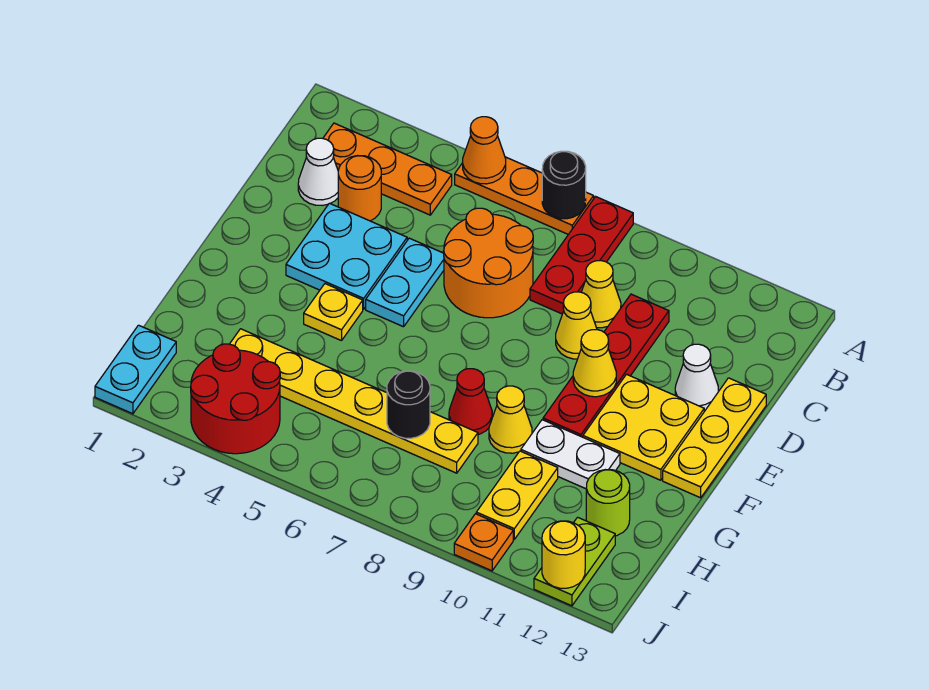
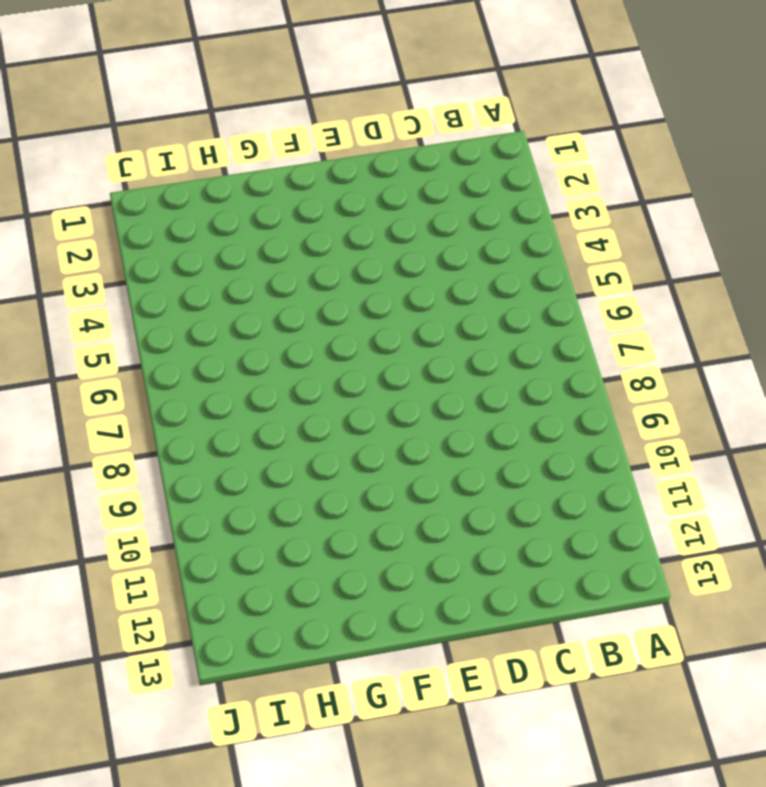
none -> orange plate A5:A7 level 1
none -> red plate A8:C8 level 1
none -> orange plate B2:B4 level 1
none -> white cone C2 level 1

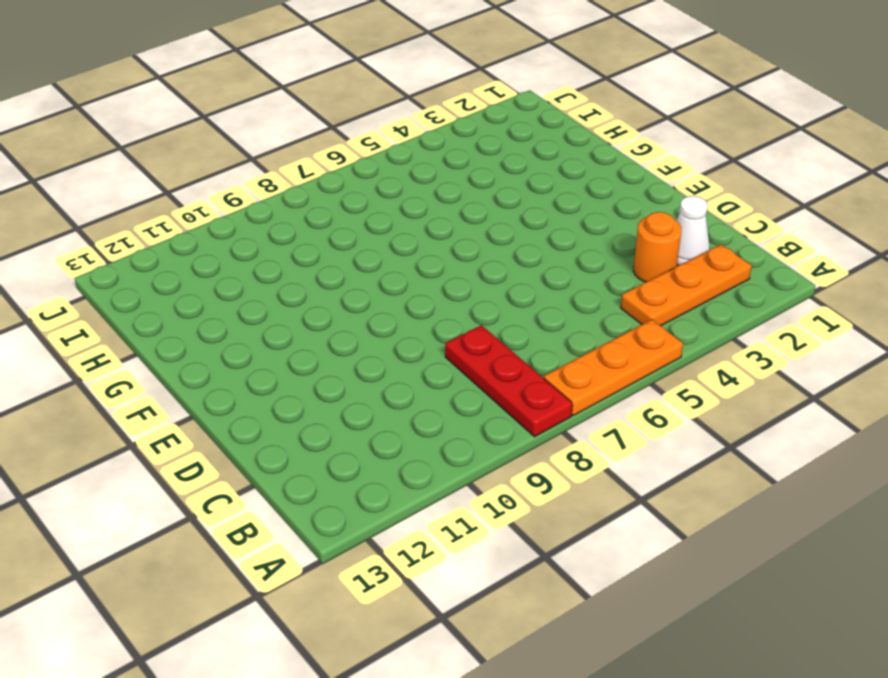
none -> orange round brick C6:D7 level 1
none -> yellow cone C9 level 1
none -> red plate C10:F10 level 1
none -> cyan plate D3:E4 level 1

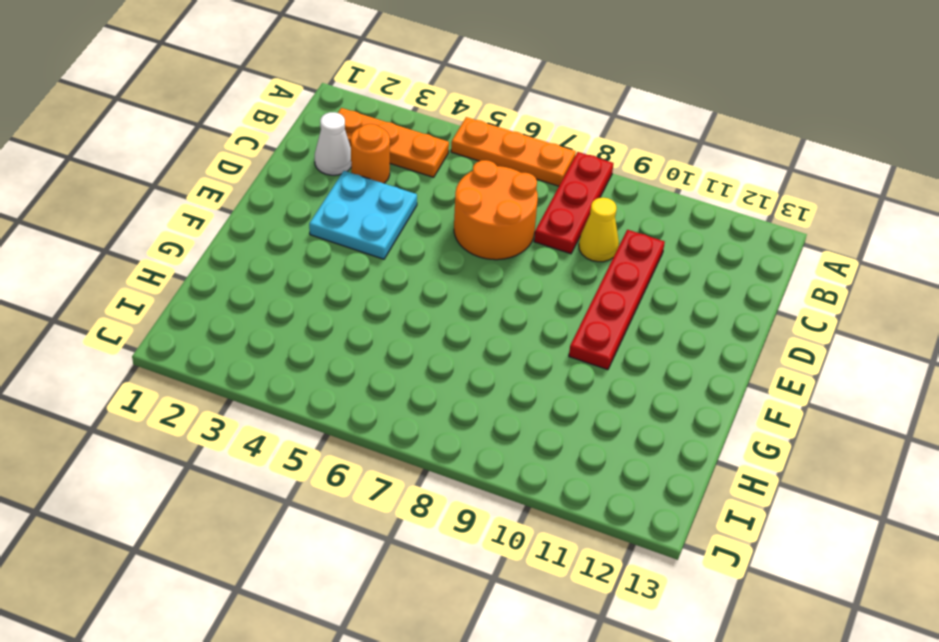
none -> cyan plate D5:E5 level 1
none -> yellow cone D9 level 1
none -> white cone D12 level 1
none -> yellow plate D13:F13 level 1

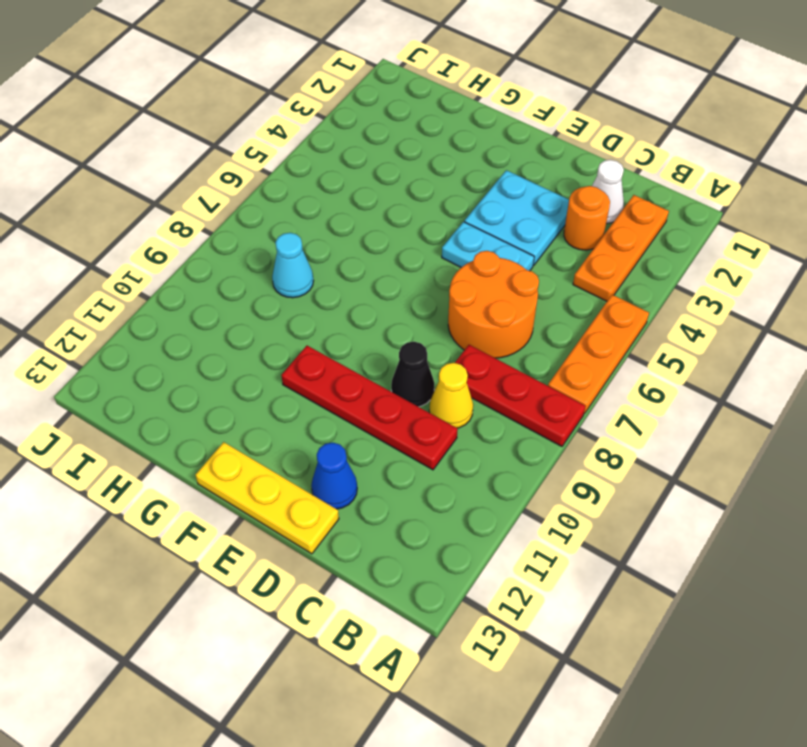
black cone D9 level 1 -> yellow cone D9 level 1
blue cone D12 level 1 -> white cone D12 level 1
cyan cone H8 level 1 -> yellow plate H3:H8 level 1
none -> yellow plate E11:F12 level 1
none -> yellow plate F4 level 1
none -> red cone G8 level 1
none -> yellow cone G9 level 1

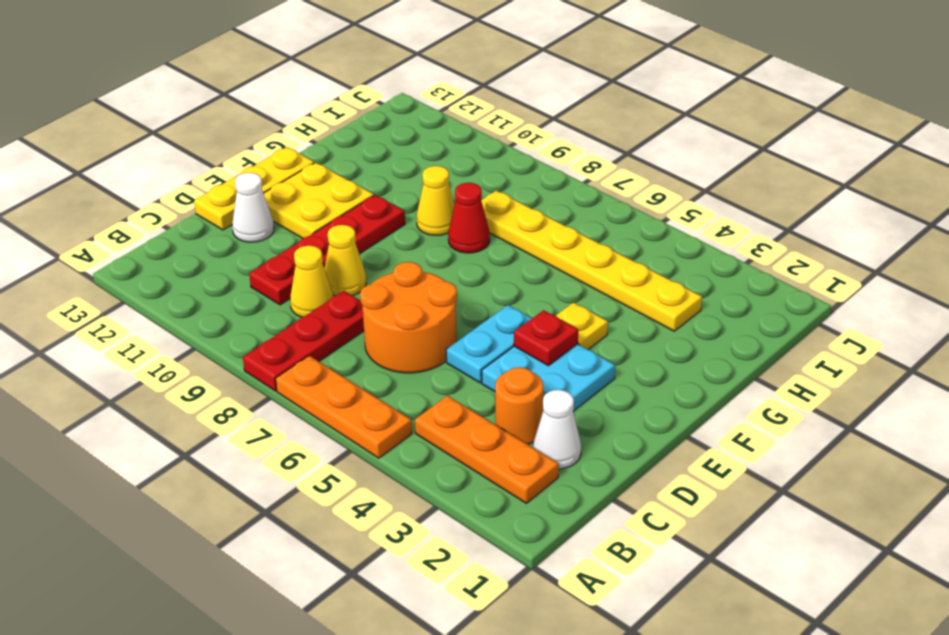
red plate E4 level 2 -> none
none -> white plate G10:G11 level 1
none -> yellow plate H10:I10 level 1
none -> lime round brick H12 level 1
none -> cyan plate I1:J1 level 1

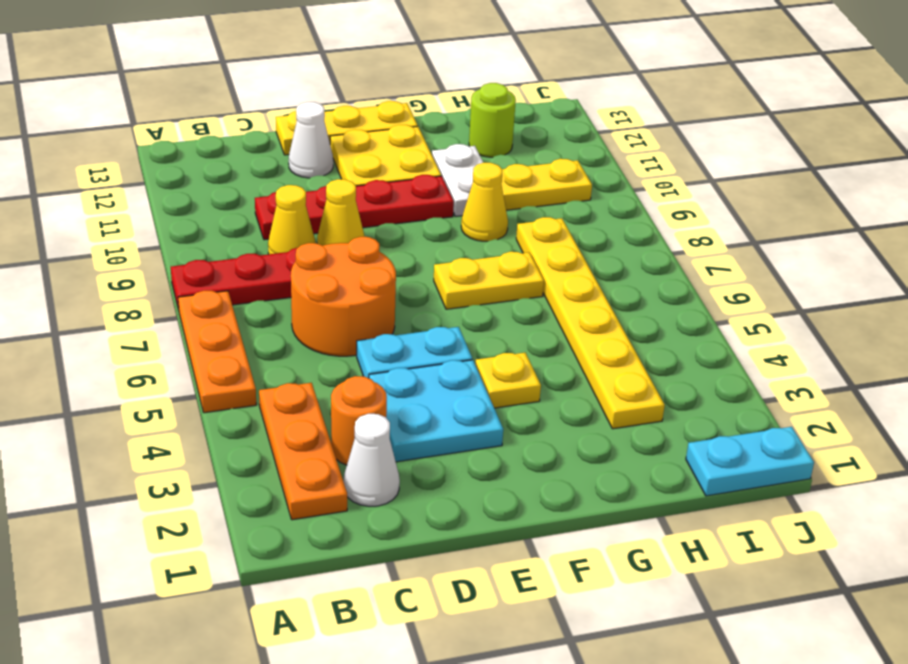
yellow plate F7:G7 level 1 -> none
none -> red cone G8 level 1
none -> red round brick I3:J4 level 1
none -> lime plate I12:J12 level 1
none -> orange plate J10 level 1

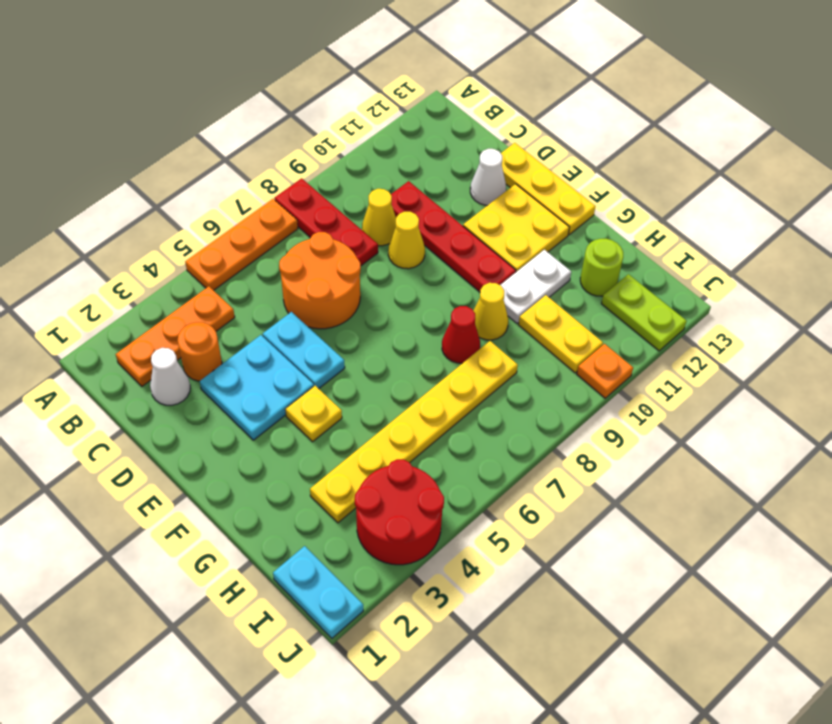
none -> orange cone A5 level 2
none -> black round brick A7 level 2
none -> yellow cone E10 level 2
none -> black round brick H7 level 2

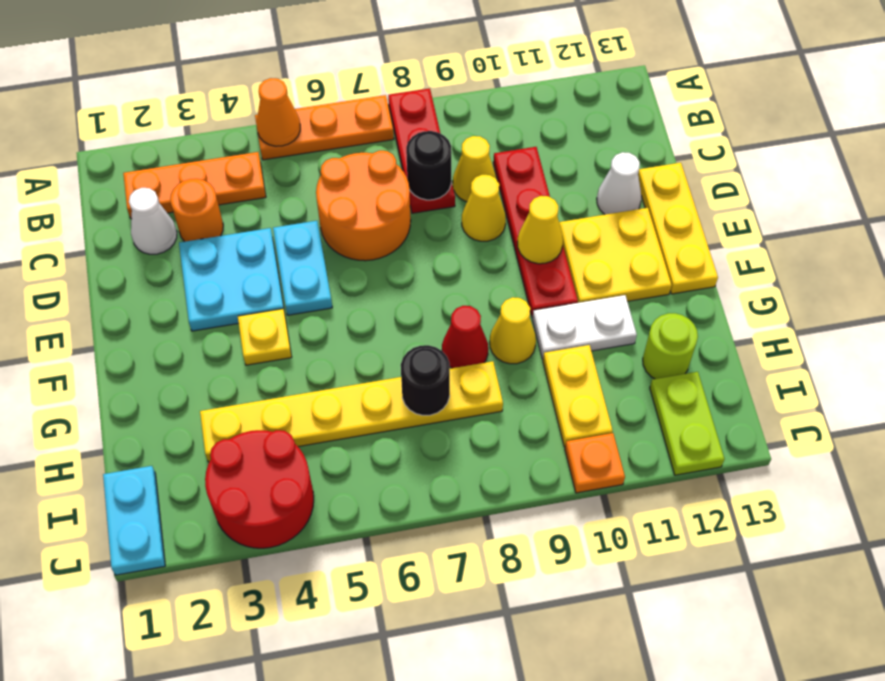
black round brick C8 level 2 -> black round brick A7 level 2
none -> yellow round brick J12 level 2

